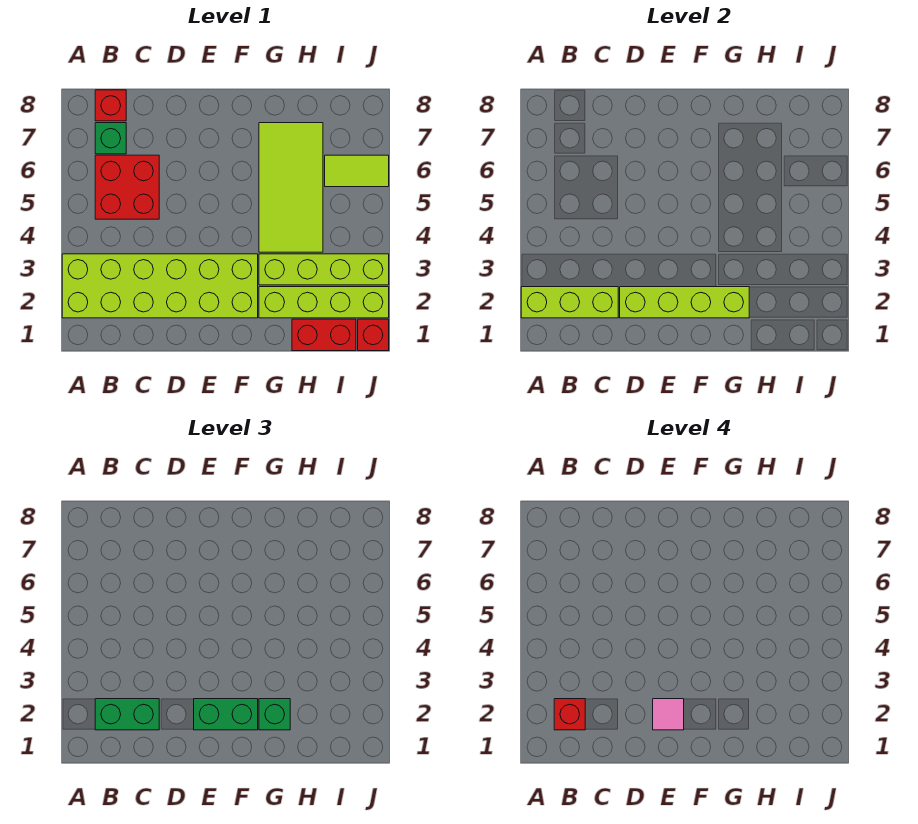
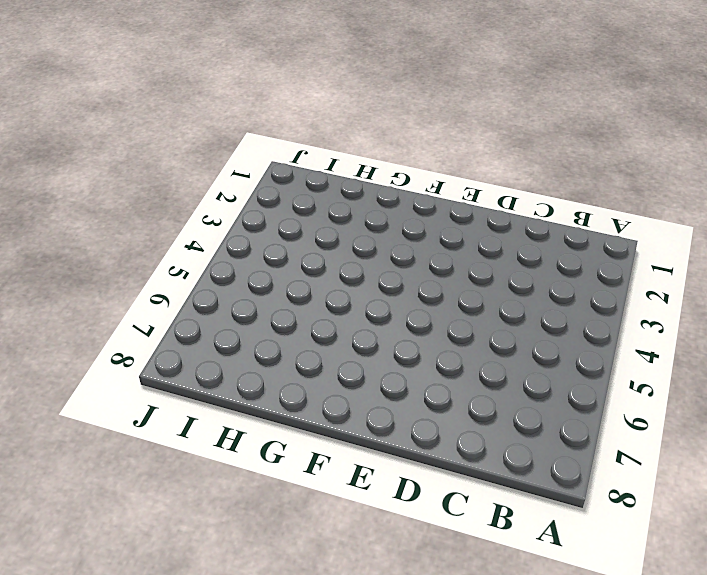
none -> lime brick A2:F3 level 1
none -> red brick B5:C6 level 1
none -> green brick B7 level 1

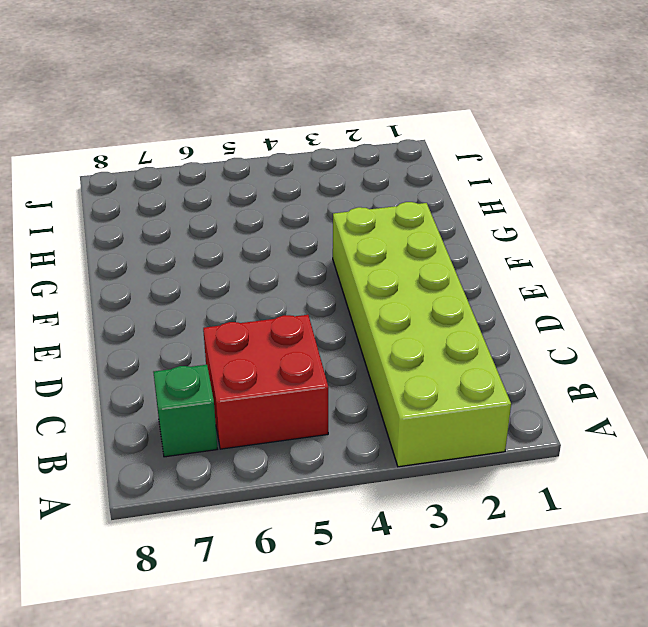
none -> red brick B8 level 1
none -> lime brick G2:J2 level 1
none -> lime brick G3:J3 level 1

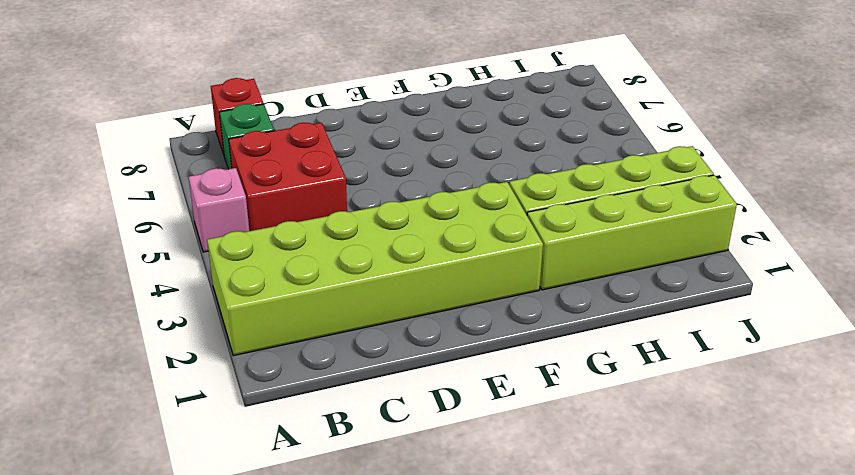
pink brick A5 level 1 -> none
none -> lime tile G4:H7 level 1
none -> red brick H1:I1 level 1
none -> lime tile I6:J6 level 1

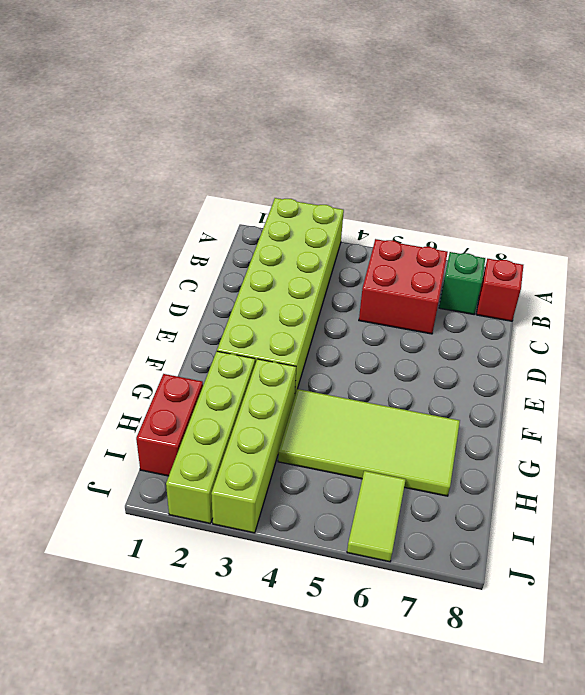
none -> red brick J1 level 1
none -> lime brick A2:C2 level 2
none -> lime brick D2:G2 level 2

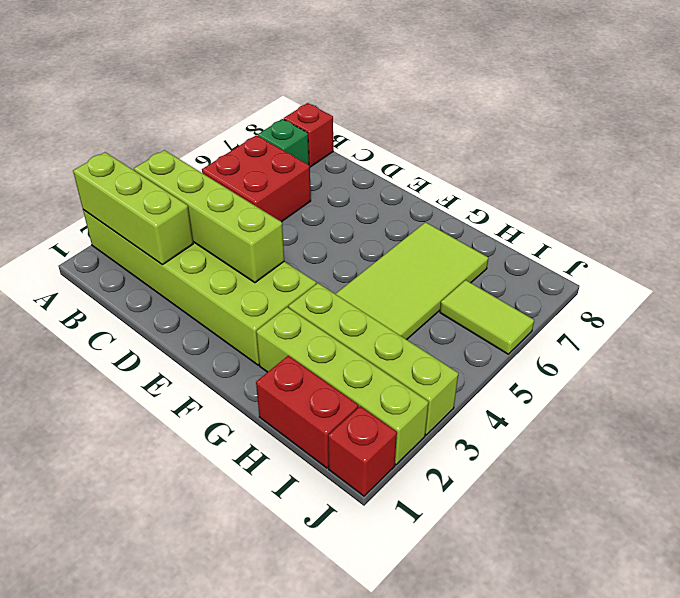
lime brick B3:E3 level 2 -> lime brick D2:G2 level 2
none -> green brick B2:C2 level 3
none -> green brick E2:F2 level 3
none -> green brick G2 level 3

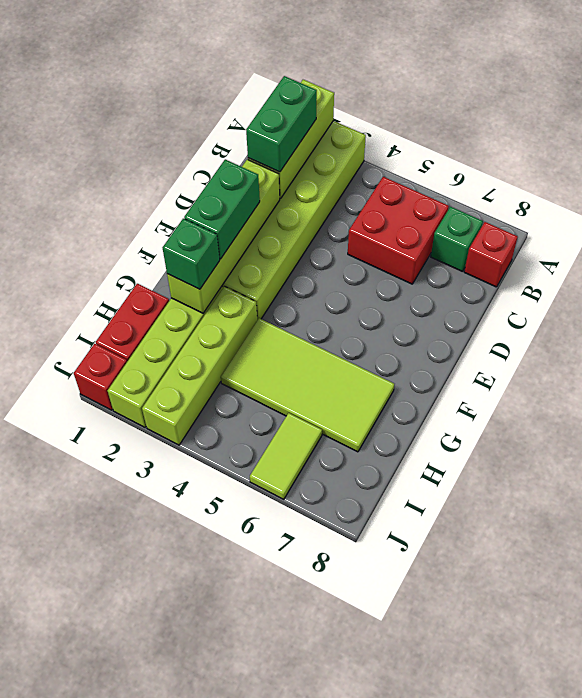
none -> red brick B2 level 4
none -> pink tile E2 level 4

